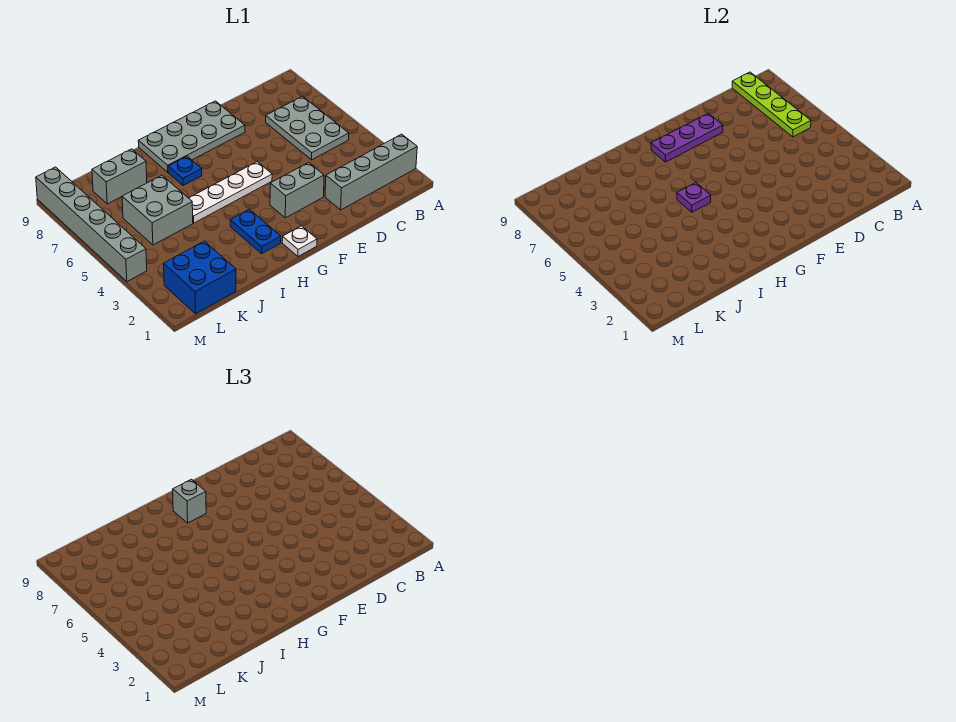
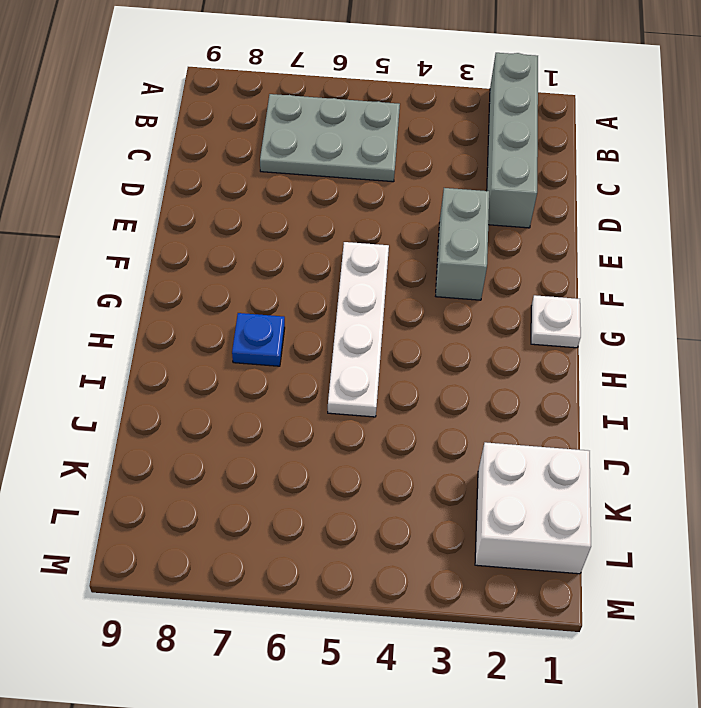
white brick K1:L2 level 1 -> blue brick K1:L2 level 1
none -> grey plate E8:H9 level 1
none -> blue plate H2:H3 level 1
none -> grey brick J5:K6 level 1

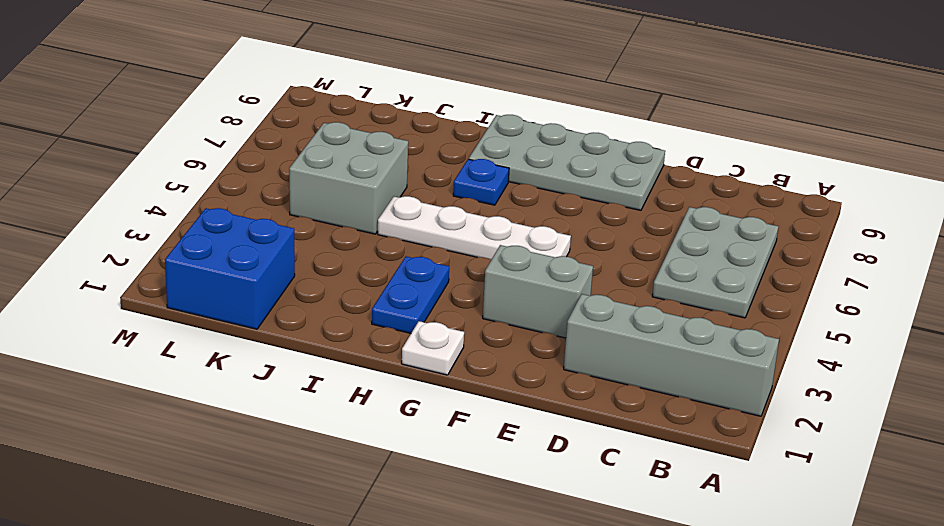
none -> grey brick J8:K8 level 1
none -> grey brick M4:M9 level 1
none -> lime plate B6:B9 level 2

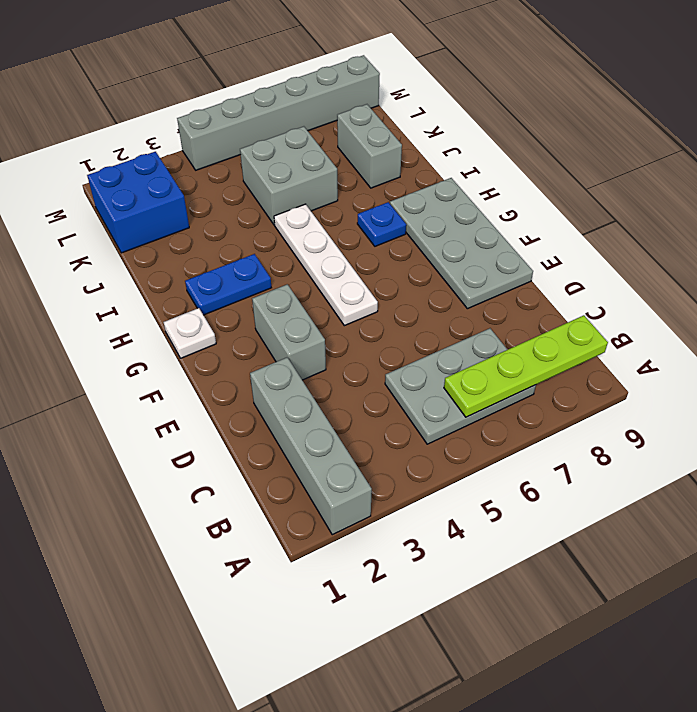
none -> purple plate E8:G8 level 2
none -> purple plate H5 level 2
none -> grey brick G8 level 3

